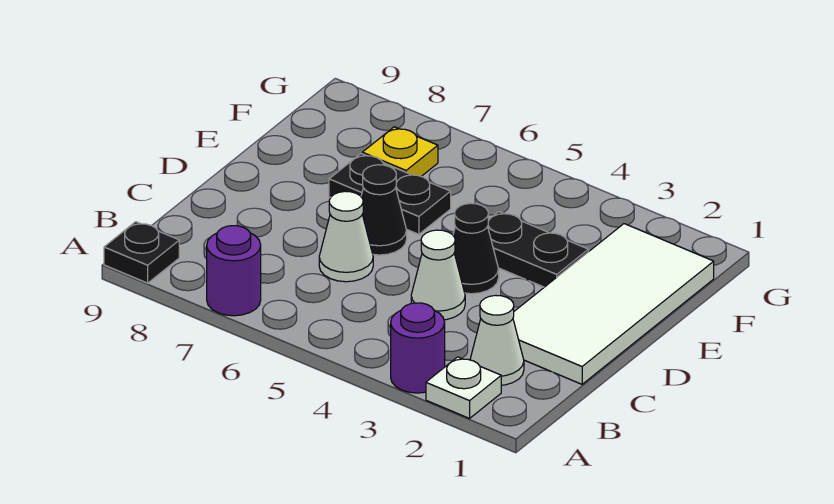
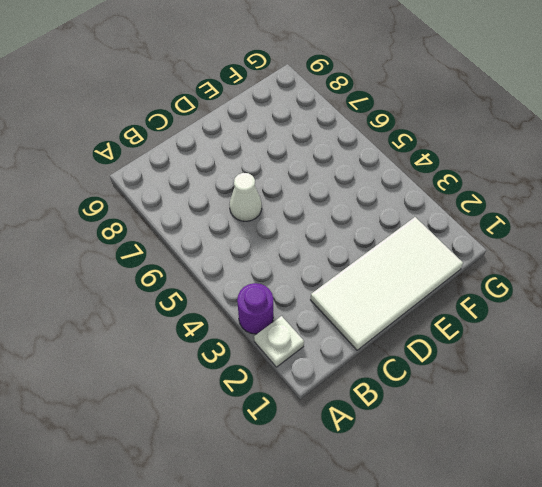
none -> purple round brick A7 level 1
none -> black plate A9 level 1
none -> white cone B2 level 1

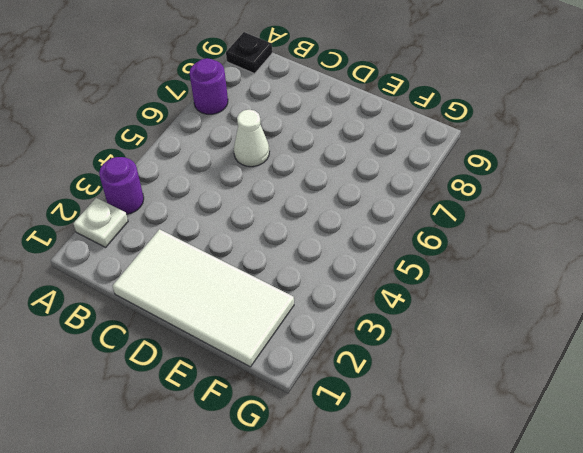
none -> white cone B2 level 1
none -> white cone C4 level 1
none -> black cone D4 level 1

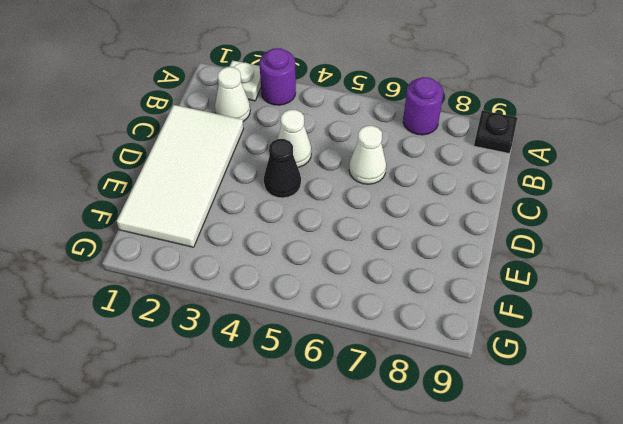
none -> black cone D6 level 1
none -> black plate E3:E4 level 1
none -> black plate E6:E7 level 1

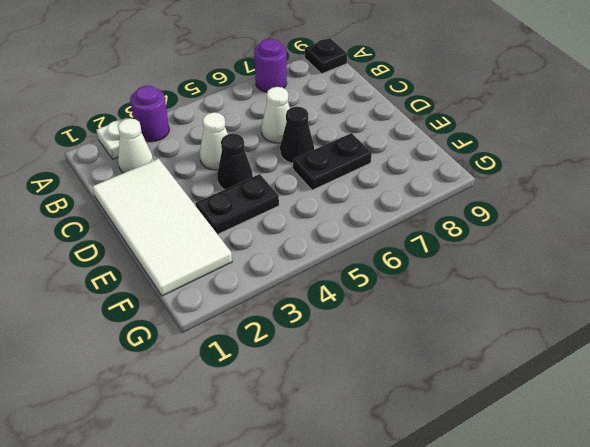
none -> yellow plate F7 level 1

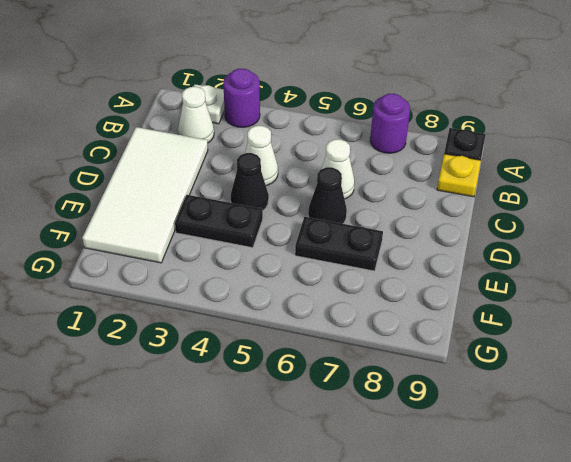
yellow plate B9 level 1 -> yellow plate F7 level 1

